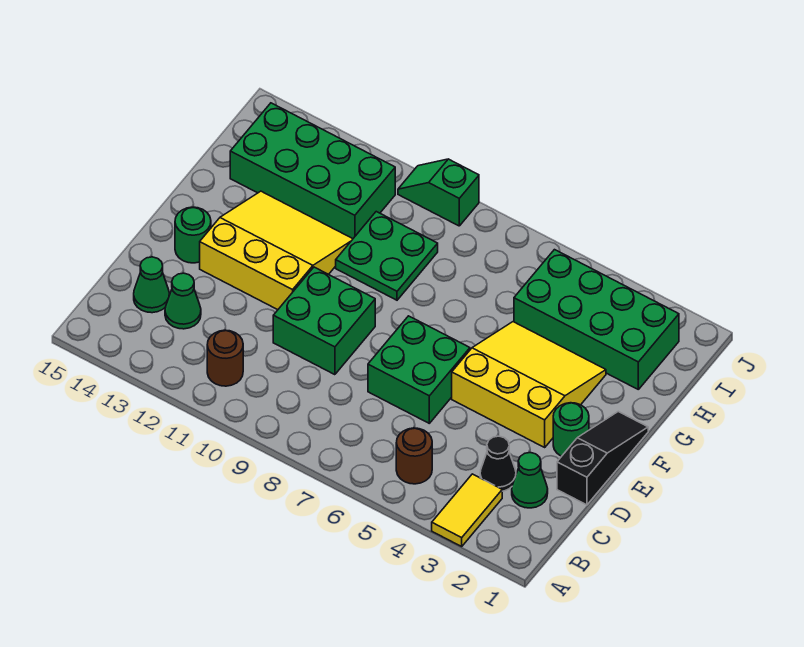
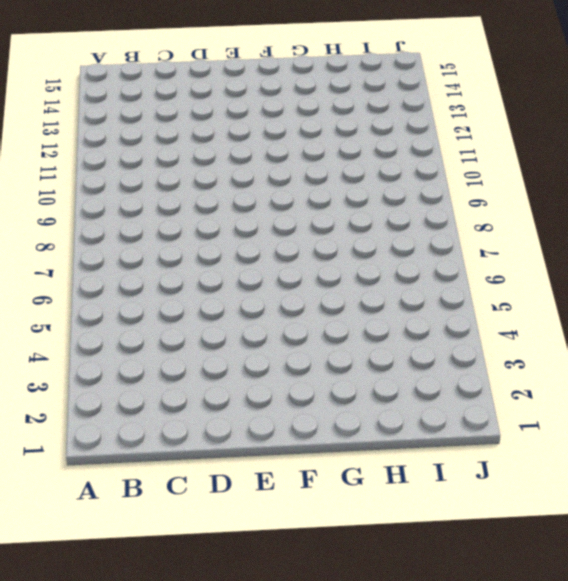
none -> yellow tile A3:B3 level 1
none -> brown round brick B5 level 1
none -> brown round brick B11 level 1

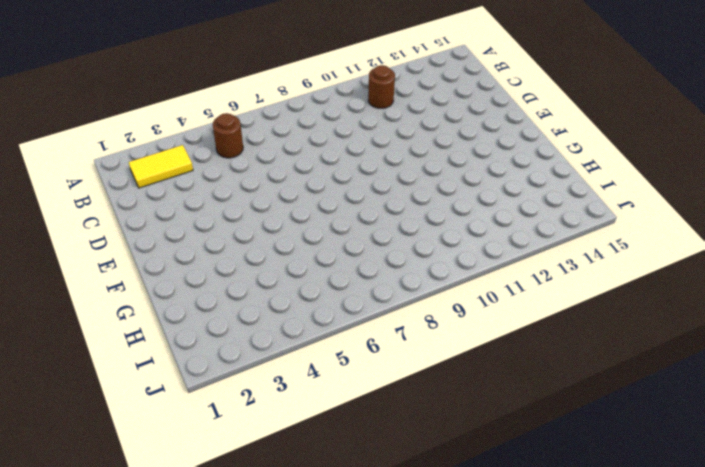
yellow tile B2:B3 level 1 -> yellow tile A3:B3 level 1
none -> green cone C2 level 1
none -> black cone C3 level 1
none -> green cone C13 level 1

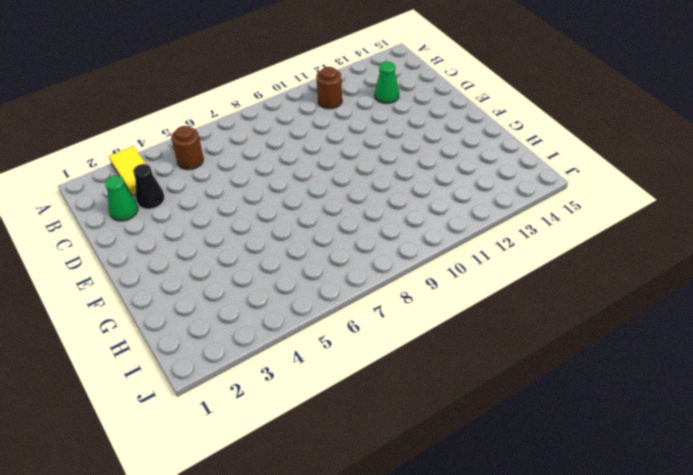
none -> green cone C14 level 1
none -> black slope D1:F1 level 1 top D
none -> green brick D6:E7 level 1

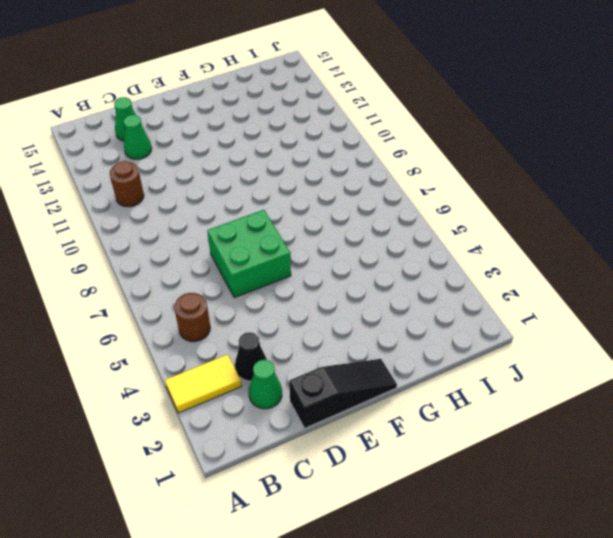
none -> green brick D9:E10 level 1
none -> green round brick E2 level 1
none -> yellow slope E3:G5 level 1 top E

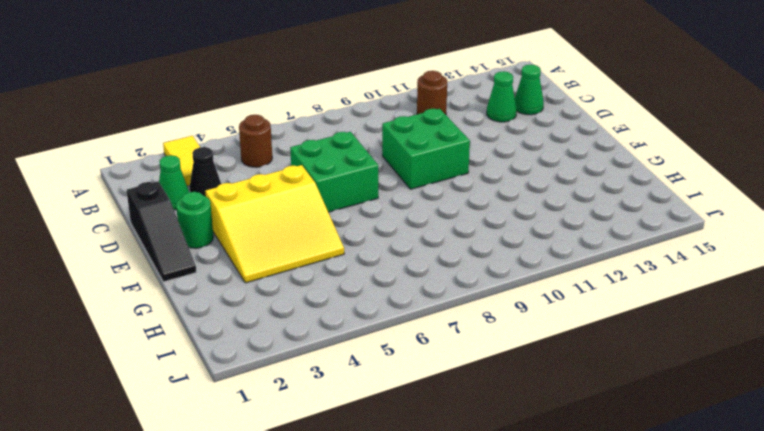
none -> yellow slope E11:G13 level 1 top E
none -> green round brick E14 level 1
none -> green plate G9:H10 level 1

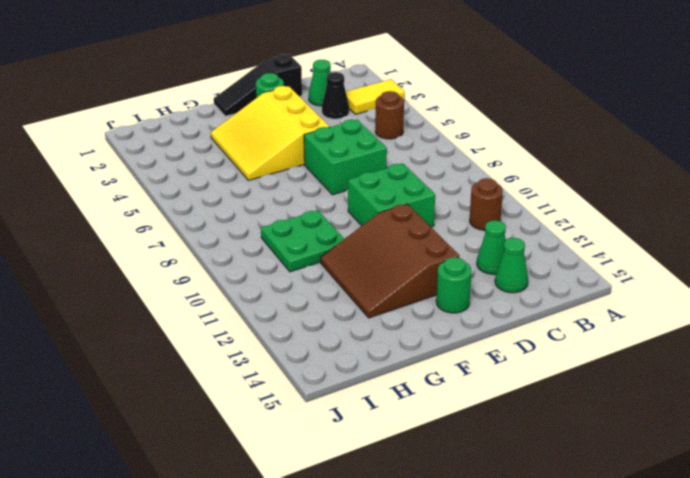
brown slope E11:G13 level 1 top E -> yellow slope E11:G13 level 1 top E
none -> green brick H2:I5 level 1
none -> green brick H11:I14 level 1
none -> green slope J9:J10 level 1 top 9

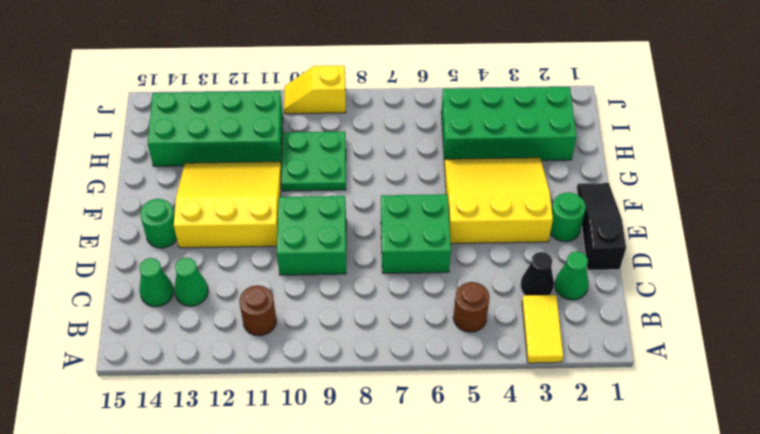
yellow slope J9:J10 level 1 top 9 -> green slope J9:J10 level 1 top 9

